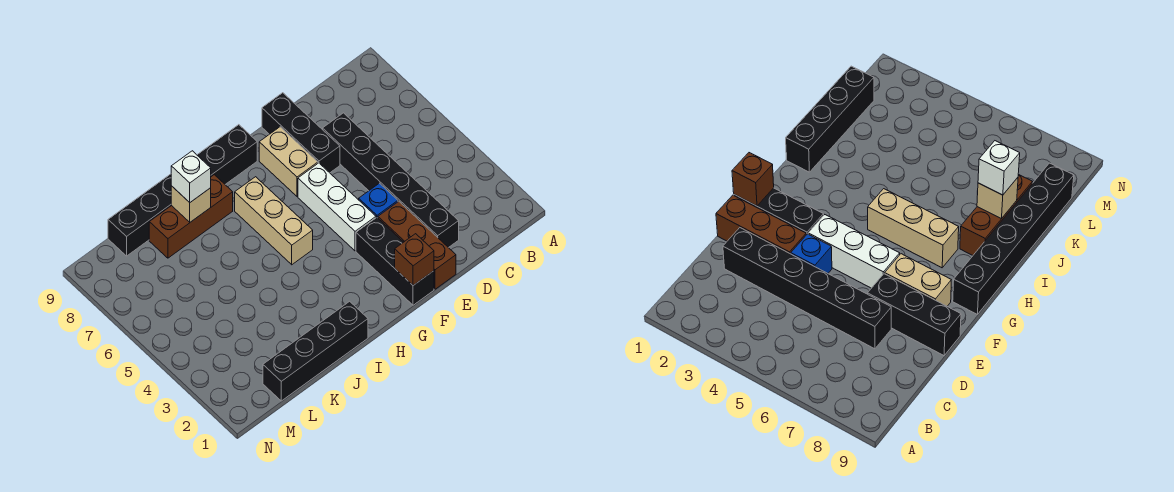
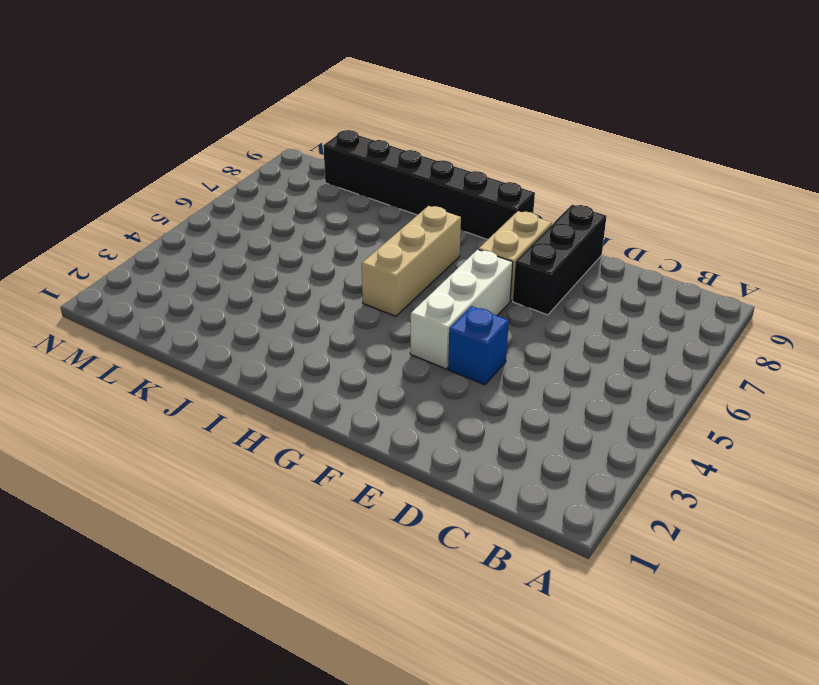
none -> black brick D2:D7 level 1
none -> brown brick E1:E3 level 1
none -> black brick F1:F3 level 1

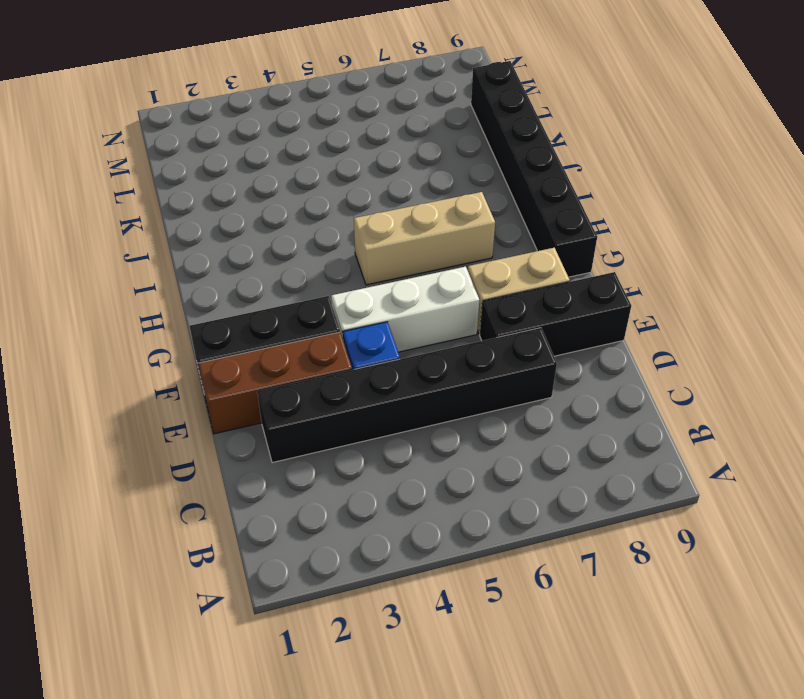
none -> black brick I1:L1 level 1
none -> brown brick I8:K8 level 1
none -> brown brick F1 level 2

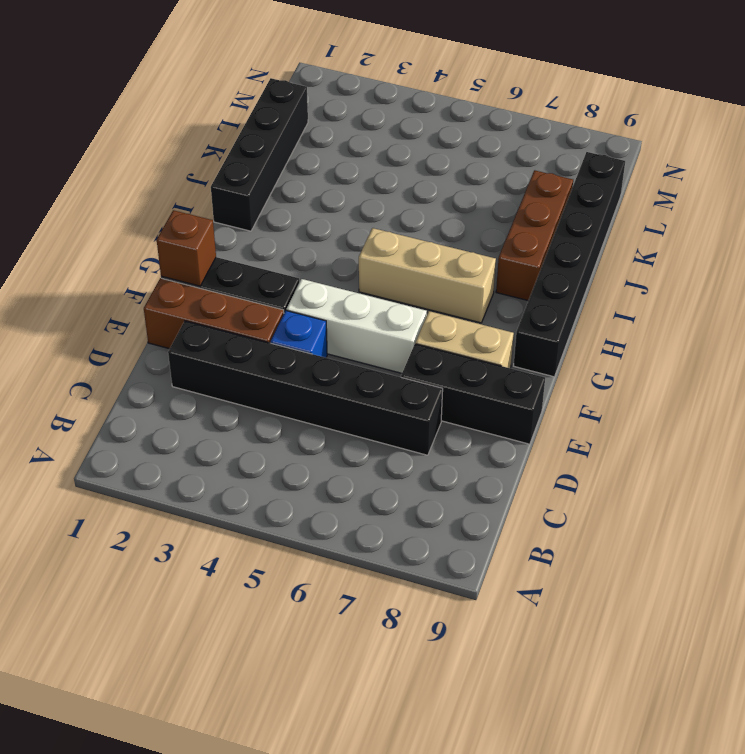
none -> tan brick J8 level 2
none -> white brick J8 level 3

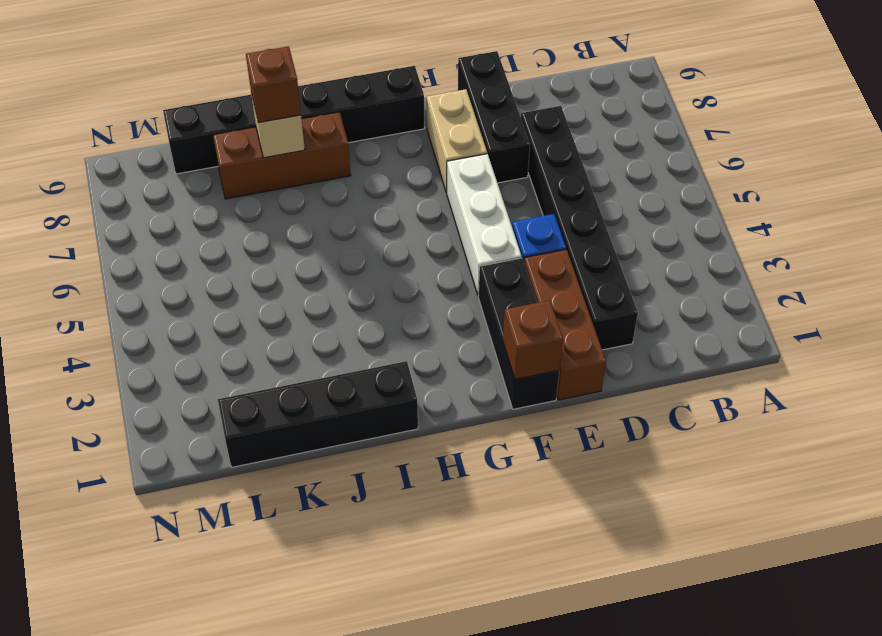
brown brick J8 level 3 -> white brick J8 level 3
none -> tan brick H5:H7 level 1

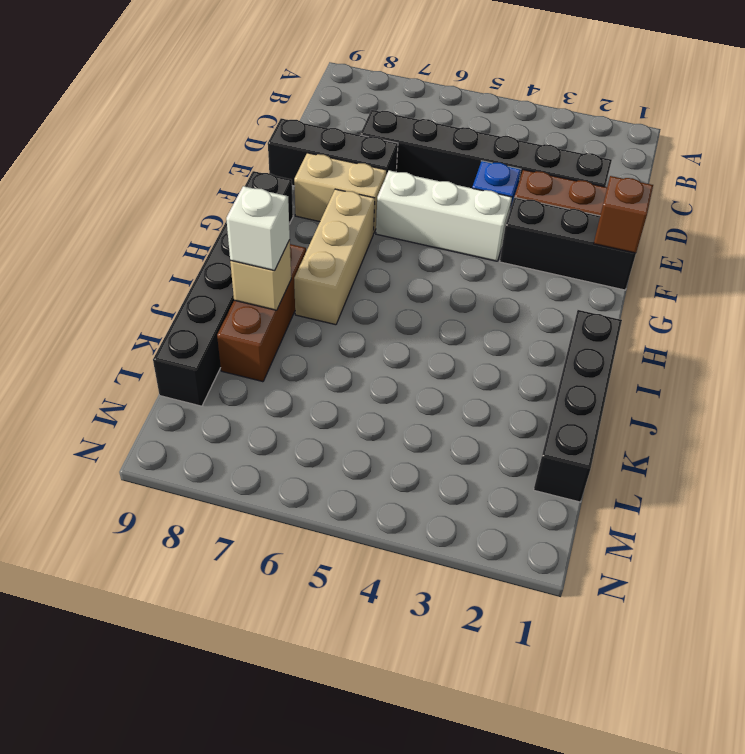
tan brick G7:I7 level 1 -> tan brick H5:H7 level 1

